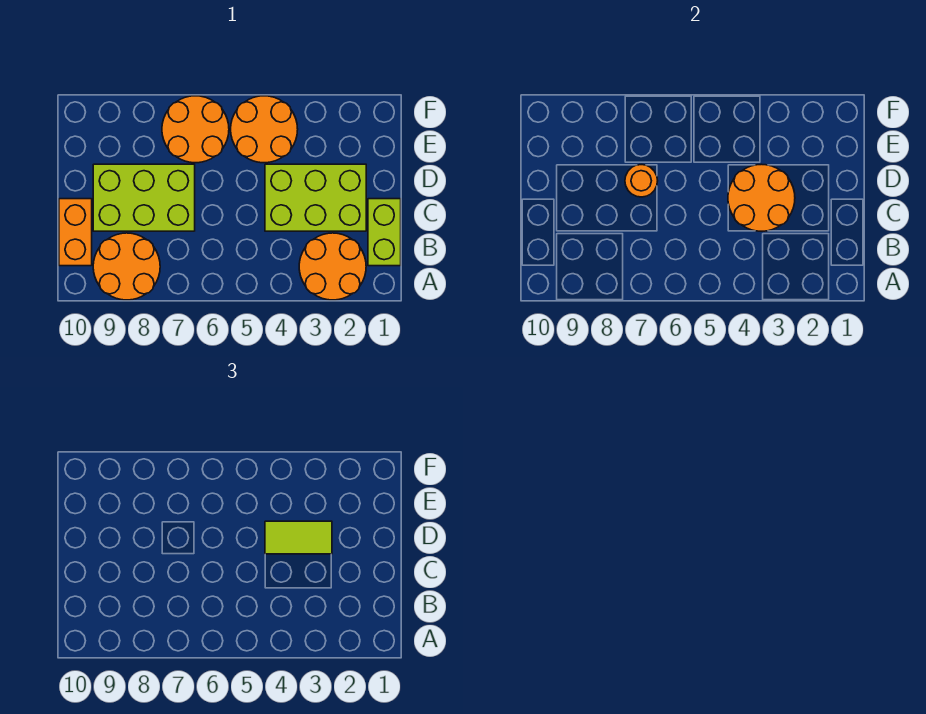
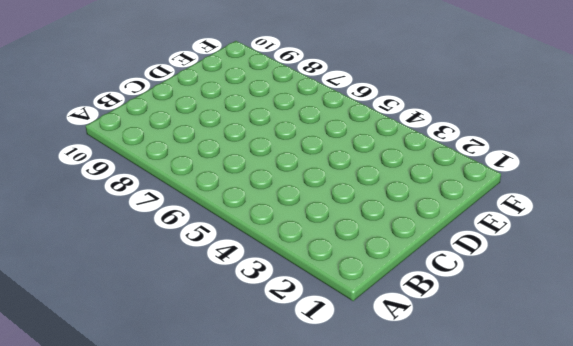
none -> orange round brick A2:B3 level 1
none -> orange round brick A8:B9 level 1

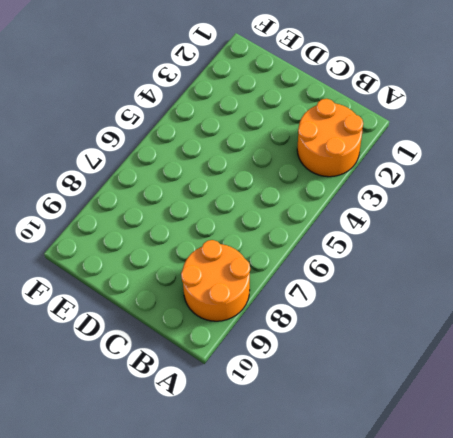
none -> lime brick B1:C1 level 1
none -> orange brick B10:C10 level 1

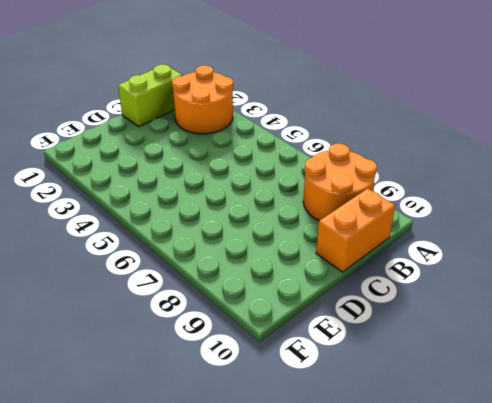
none -> lime brick C2:D4 level 1
none -> lime brick C7:D9 level 1

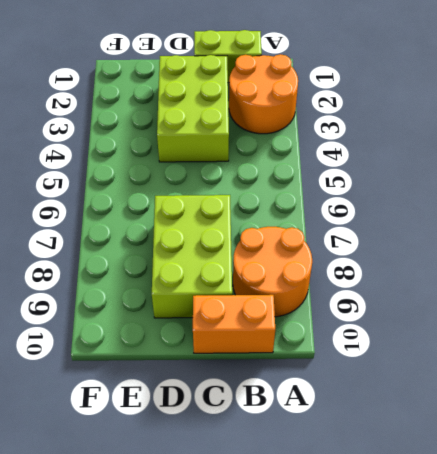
none -> orange round brick E4:F5 level 1
none -> orange round brick E6:F7 level 1

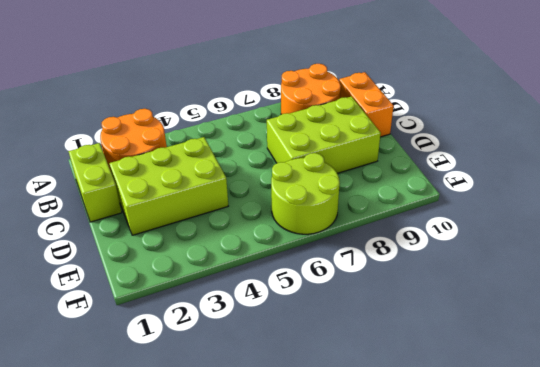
lime round brick E6:F7 level 1 -> orange round brick E6:F7 level 1
none -> orange round brick E4:F5 level 1
none -> orange round brick C3:D4 level 2

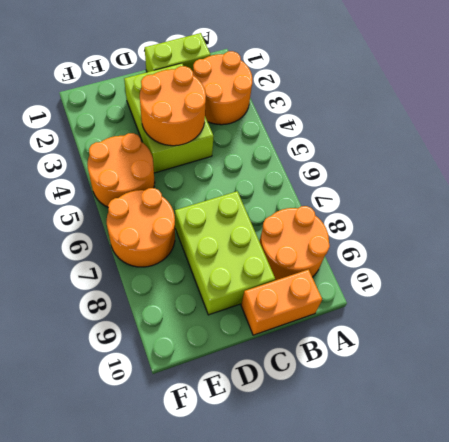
none -> orange round brick D7 level 2
none -> lime tile D3:D4 level 3

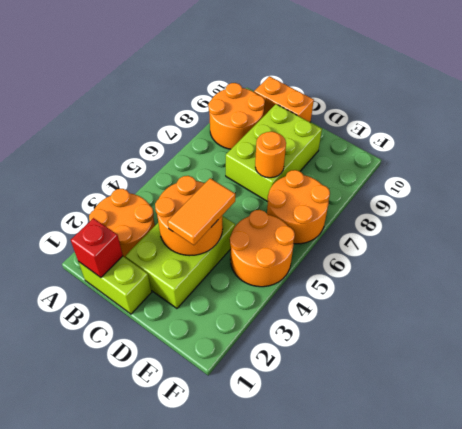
red brick B1 level 2 -> none
orange tile D3:D4 level 3 -> lime tile D3:D4 level 3

